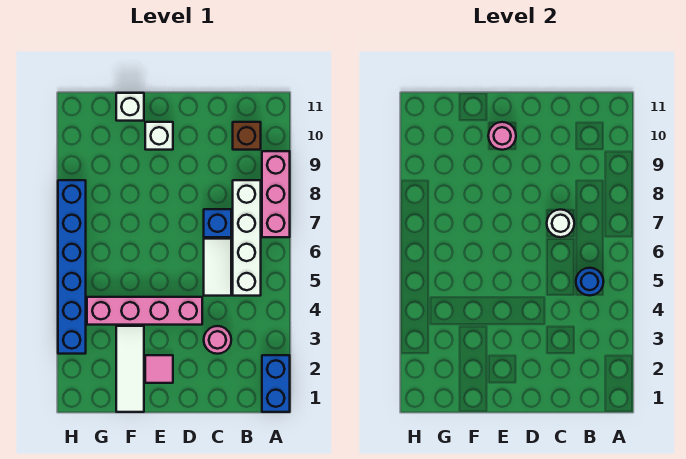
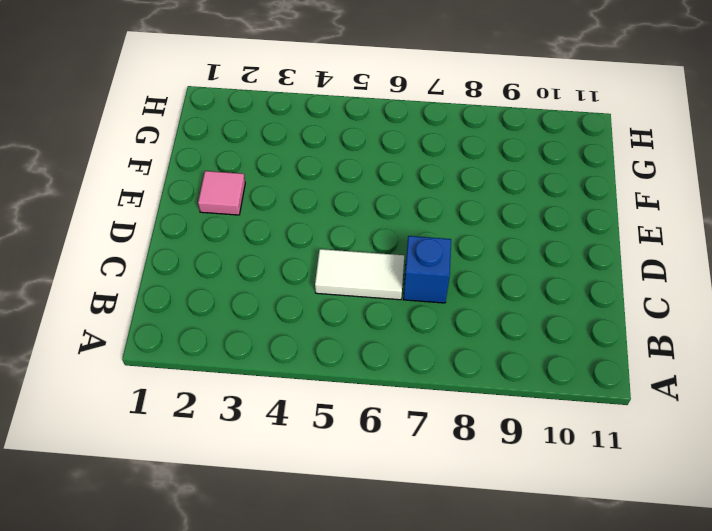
none -> blue brick A1:A2 level 1
none -> pink brick A7:A9 level 1
none -> white brick B5:B8 level 1

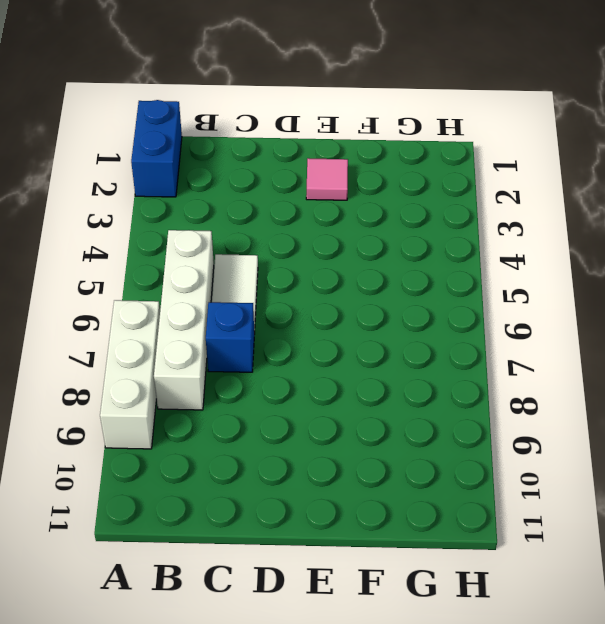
white brick A7:A9 level 1 -> pink brick A7:A9 level 1
none -> brown brick B10 level 1
none -> pink round brick C3 level 1
none -> pink brick D4:G4 level 1

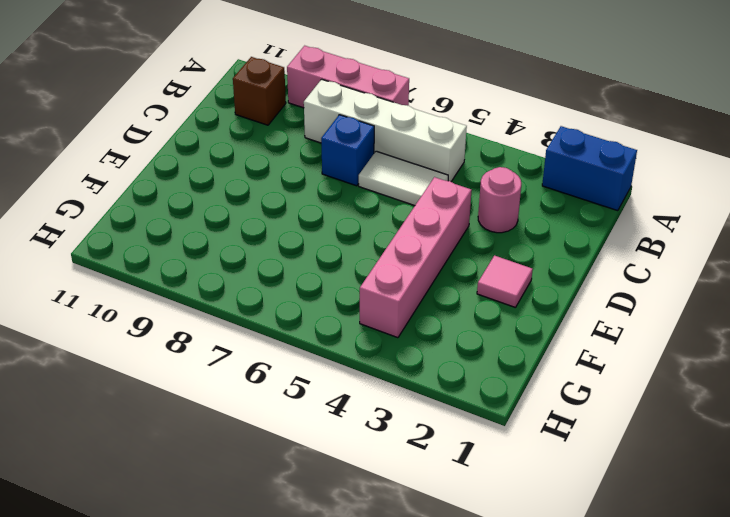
none -> white brick E10 level 1
none -> white tile F1:F3 level 1
none -> white brick F11 level 1

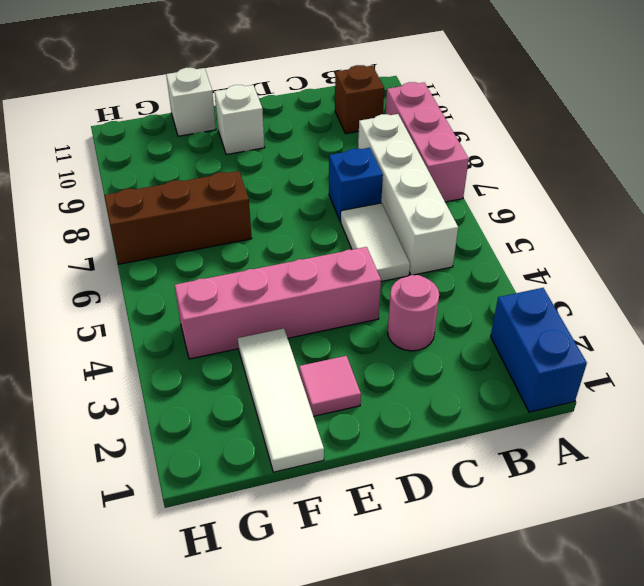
brown brick F7:H7 level 1 -> blue brick H3:H8 level 1
none -> blue round brick B5 level 2
none -> white round brick C7 level 2
none -> pink round brick E10 level 2

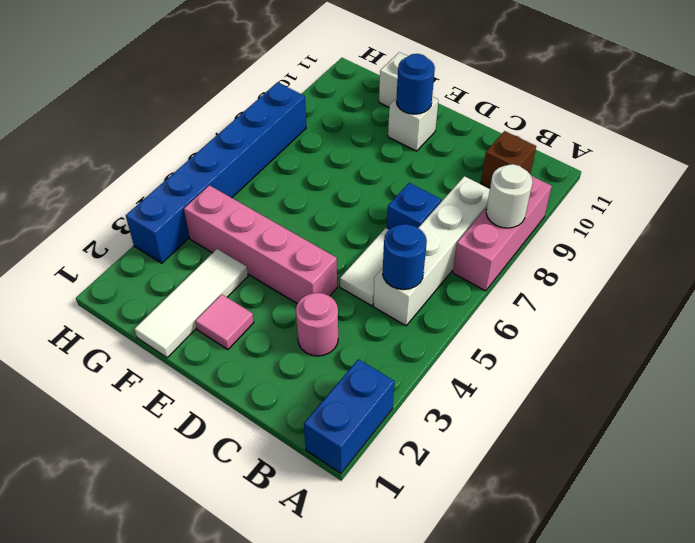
white round brick A8 level 2 -> white round brick C7 level 2
blue round brick E10 level 2 -> pink round brick E10 level 2

